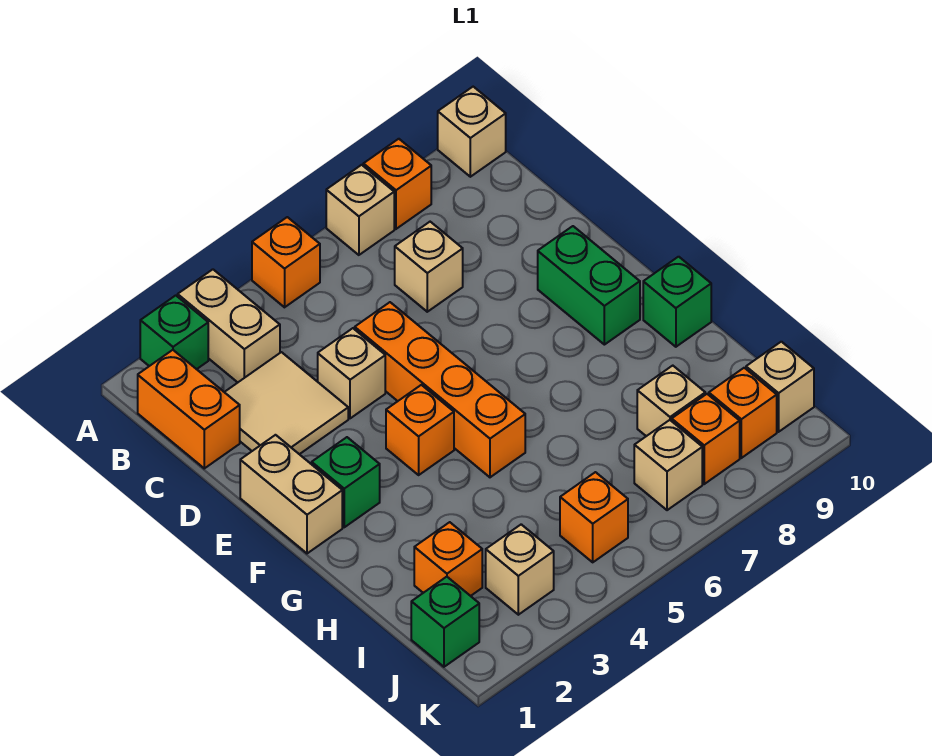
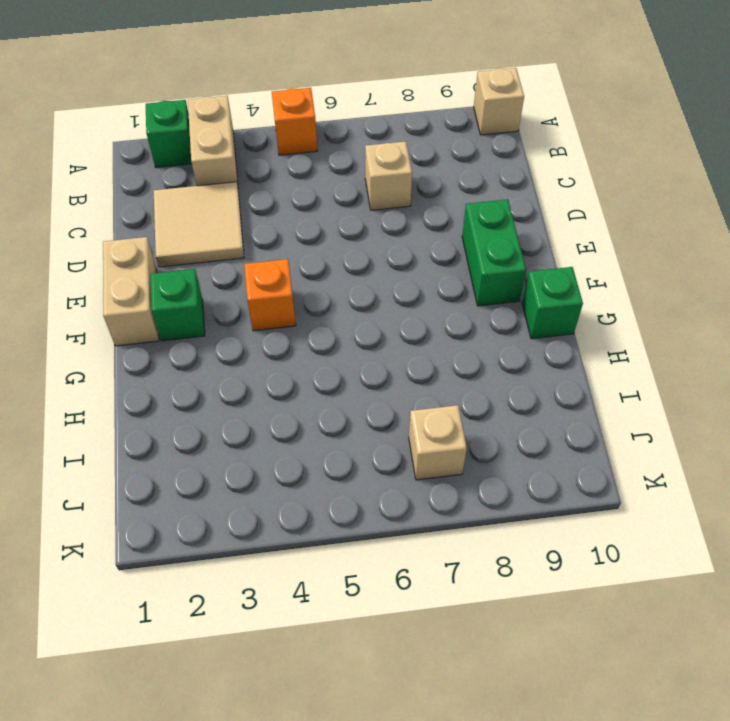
none -> tan brick A7 level 1
none -> orange brick A8 level 1
none -> orange brick B1:C1 level 1

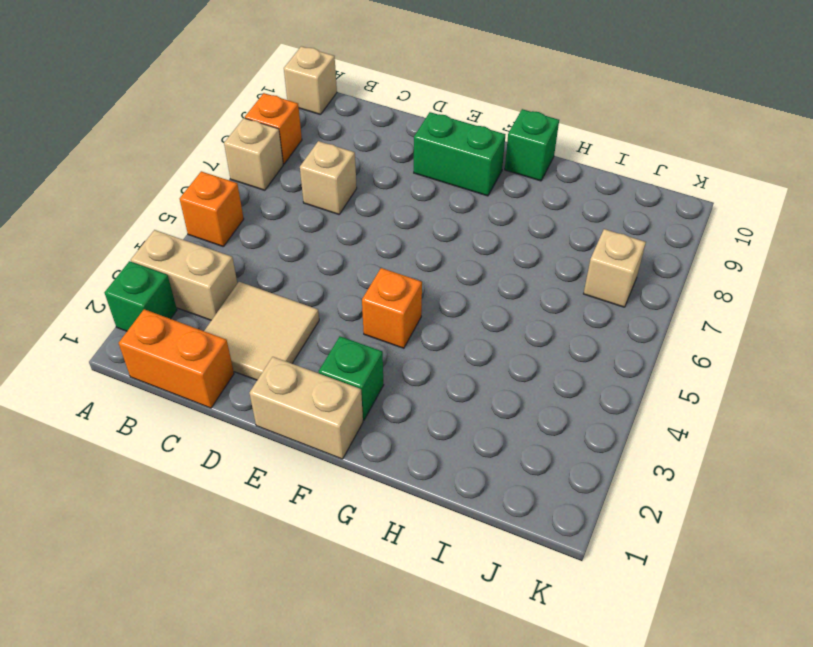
none -> tan brick D4 level 1
none -> orange brick D5:G5 level 1
none -> orange brick I2 level 1

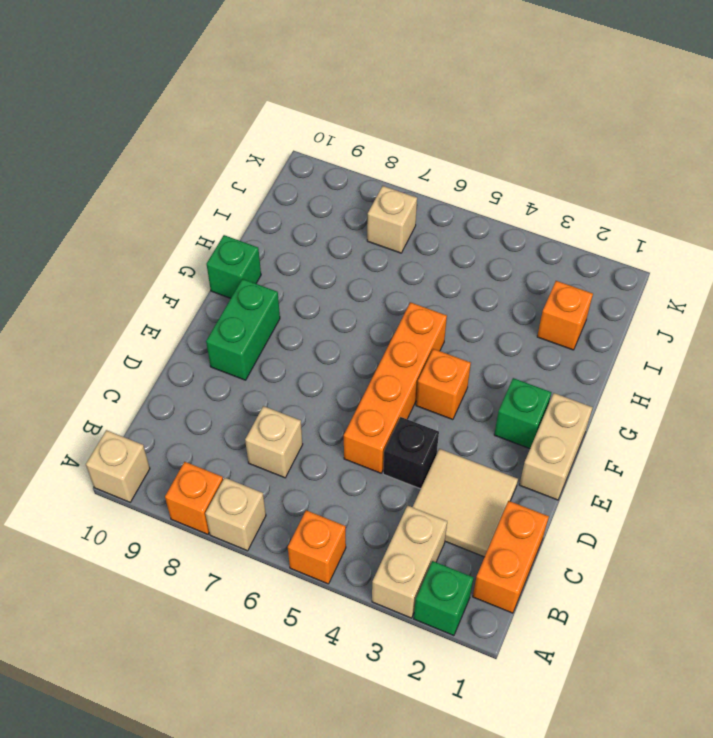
black brick D4 level 1 -> tan brick D4 level 1
none -> tan brick I8 level 1
none -> green brick J1 level 1
none -> tan brick J3 level 1

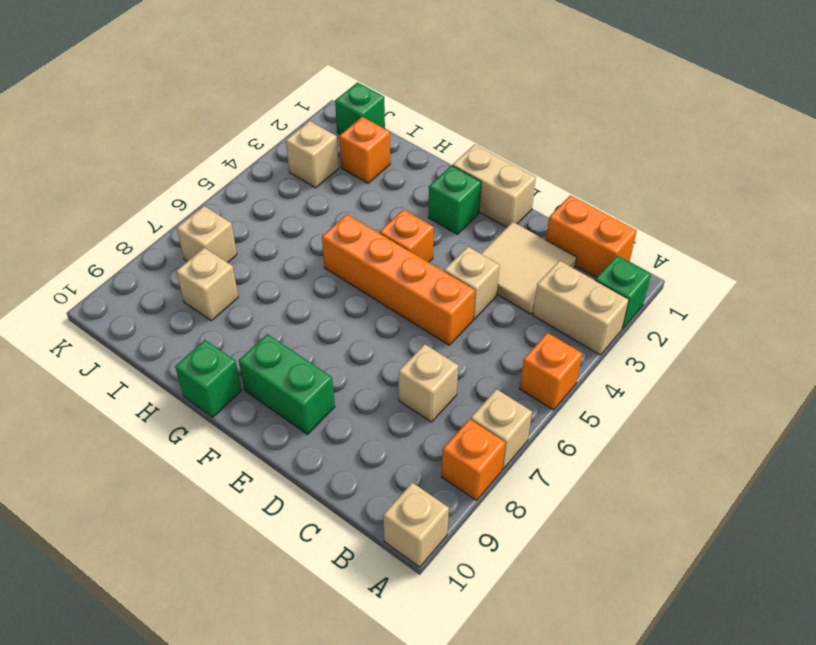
none -> orange brick J5 level 1
none -> orange brick J8 level 1
none -> orange brick J9 level 1

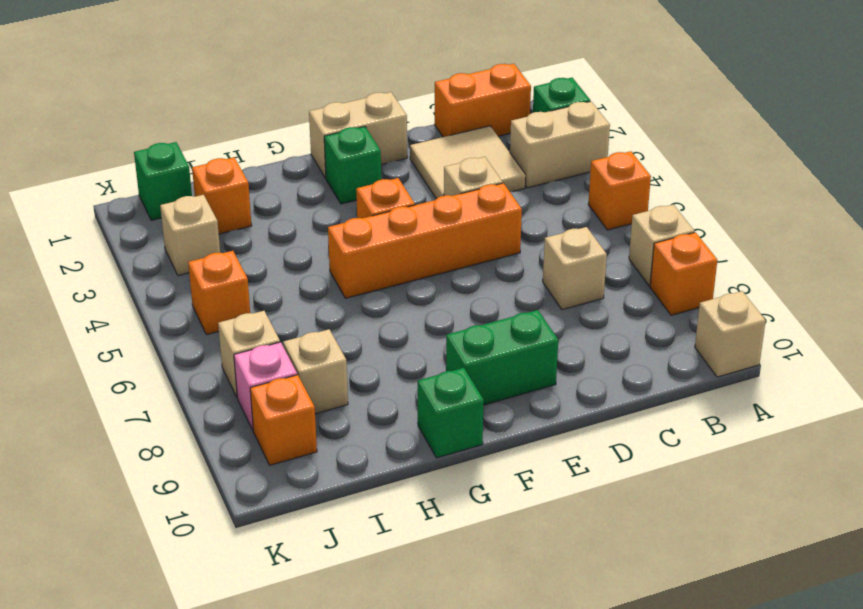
pink brick J8 level 1 -> orange brick J8 level 1
none -> tan brick J10 level 1

